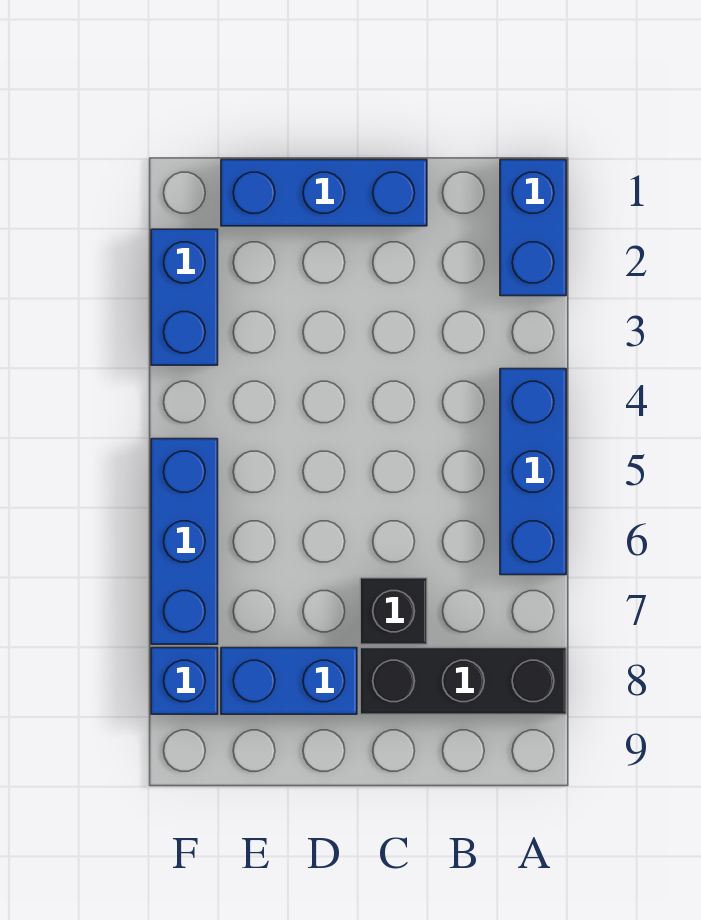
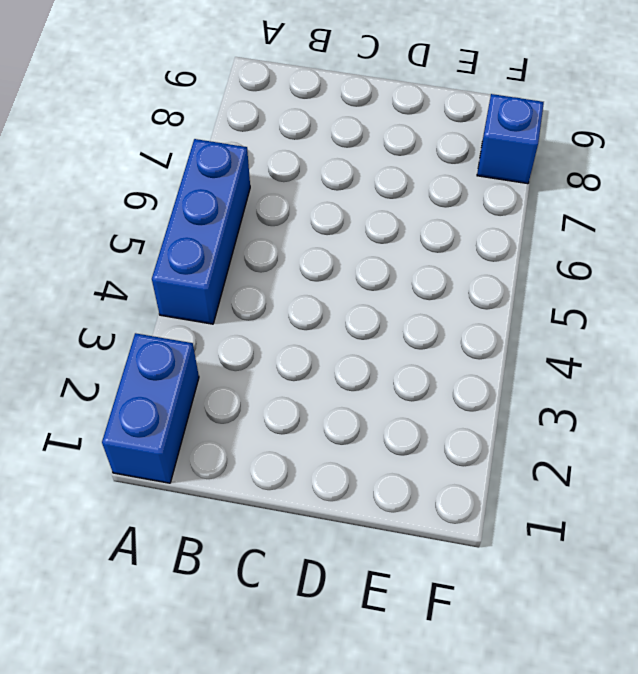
none -> black brick A8:C8 level 1
none -> blue brick C1:E1 level 1

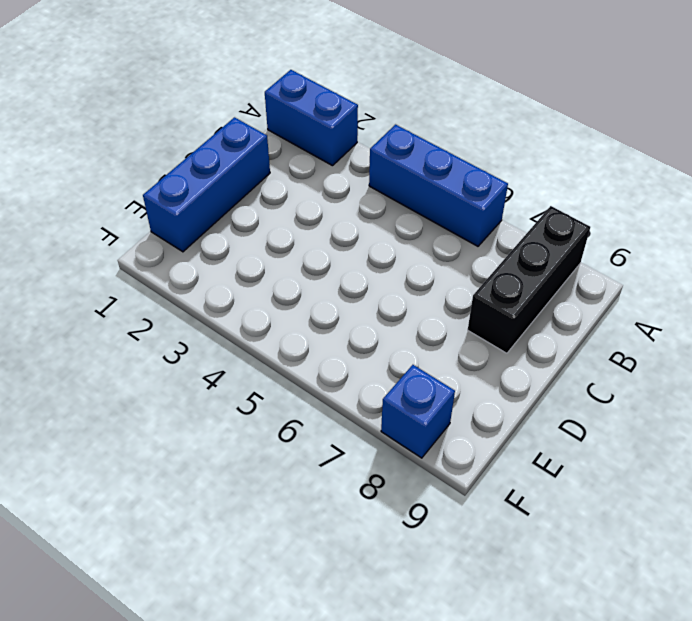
none -> black brick C7 level 1
none -> blue brick D8:E8 level 1

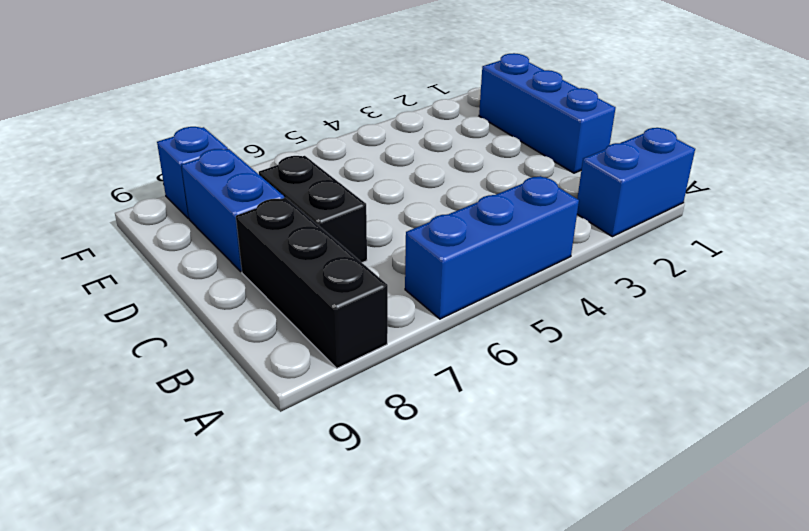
black brick C7:D7 level 1 -> black brick C7 level 1
none -> blue brick F2:F3 level 1
none -> blue brick F5:F7 level 1

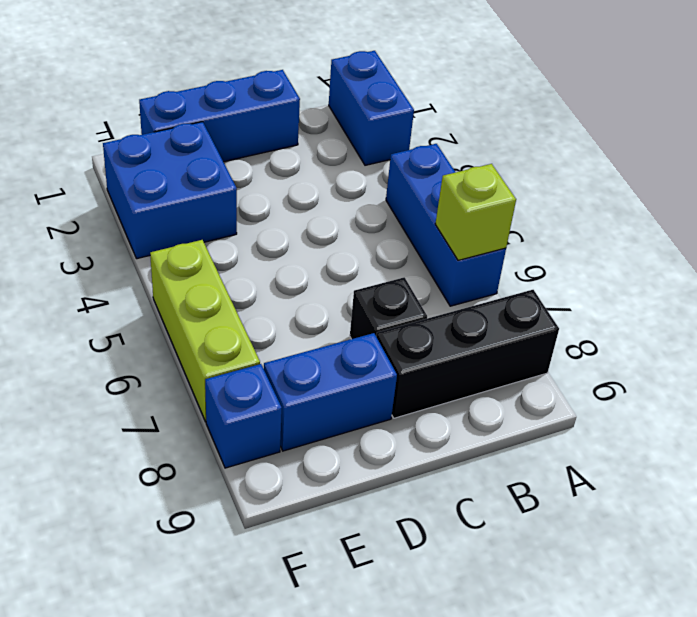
lime brick A6 level 2 -> none
blue brick E2:F3 level 1 -> blue brick F2:F3 level 1
lime brick F5:F7 level 1 -> blue brick F5:F7 level 1

